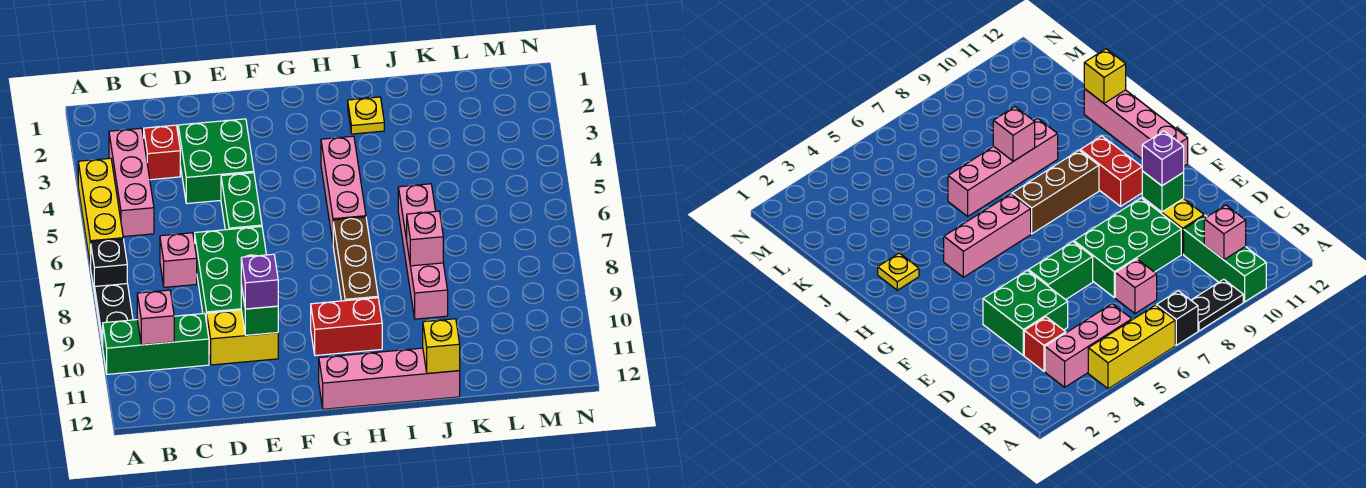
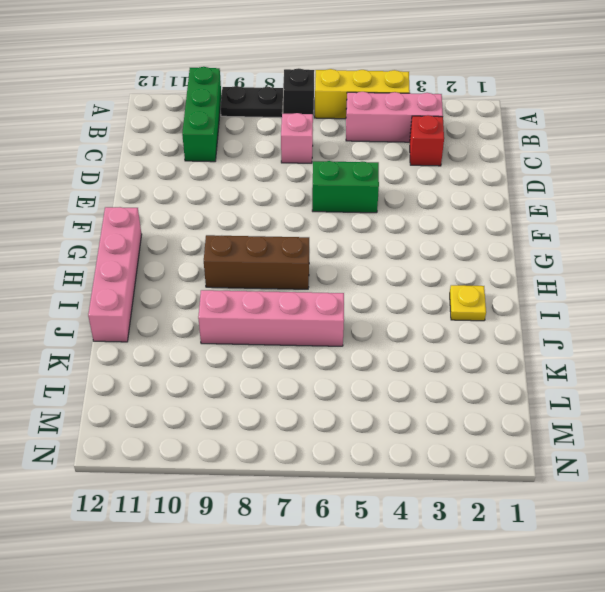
none -> green brick D3:E4 level 1
none -> green brick D7:E9 level 1
none -> yellow brick D10:E10 level 1

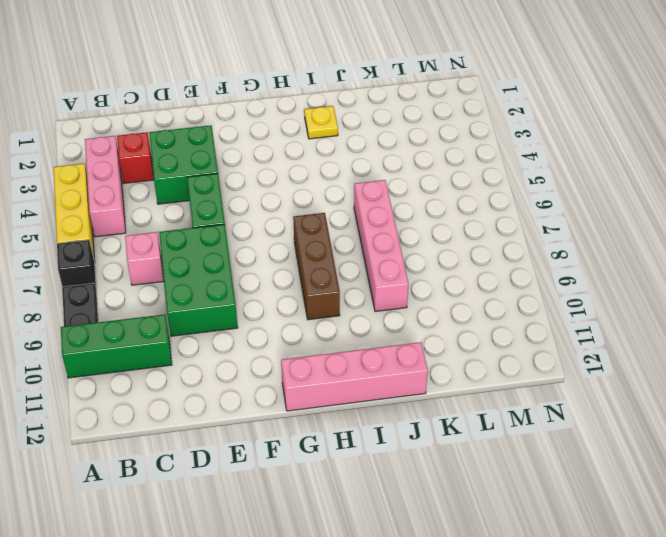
none -> yellow brick D10:E10 level 1
none -> red brick G10:H10 level 1
none -> pink brick H4:H6 level 1

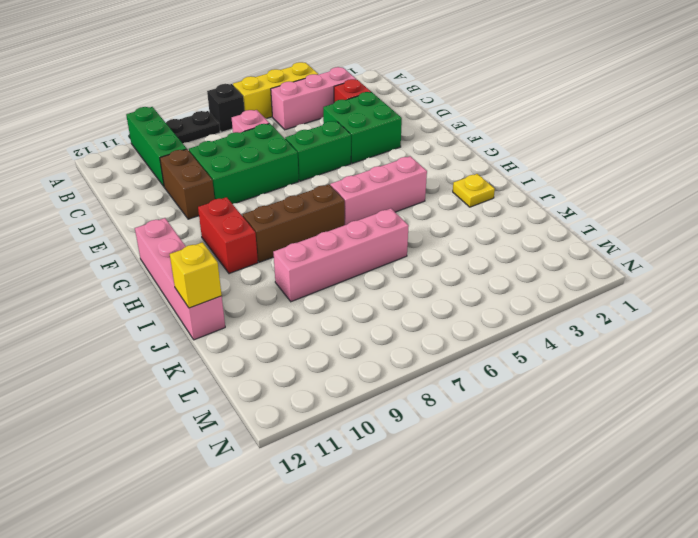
brown brick D10:E10 level 1 -> yellow brick D10:E10 level 1
none -> pink brick B10 level 2
none -> green brick E10 level 2
none -> pink brick J8 level 2

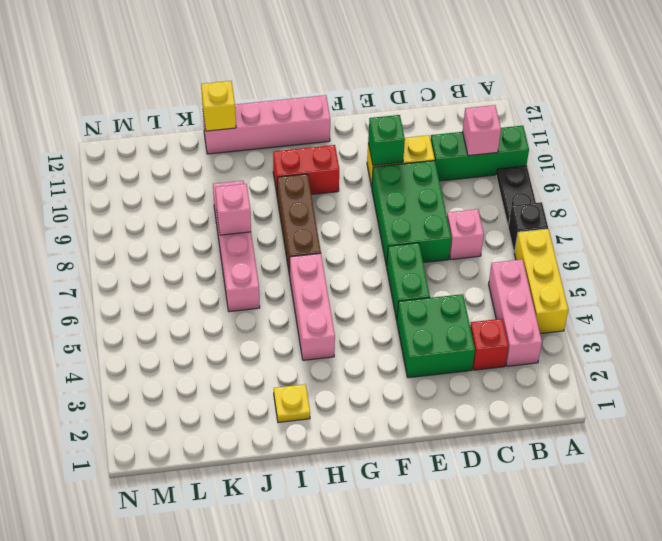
none -> purple brick E10 level 3

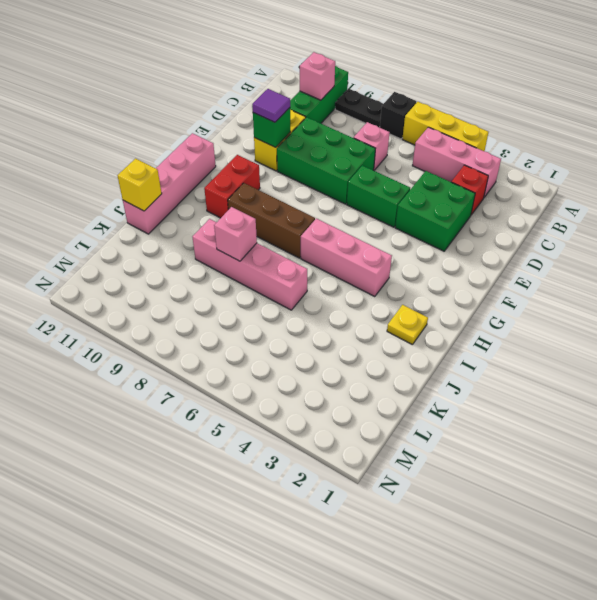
purple tile E10 level 3 -> purple brick E10 level 3

